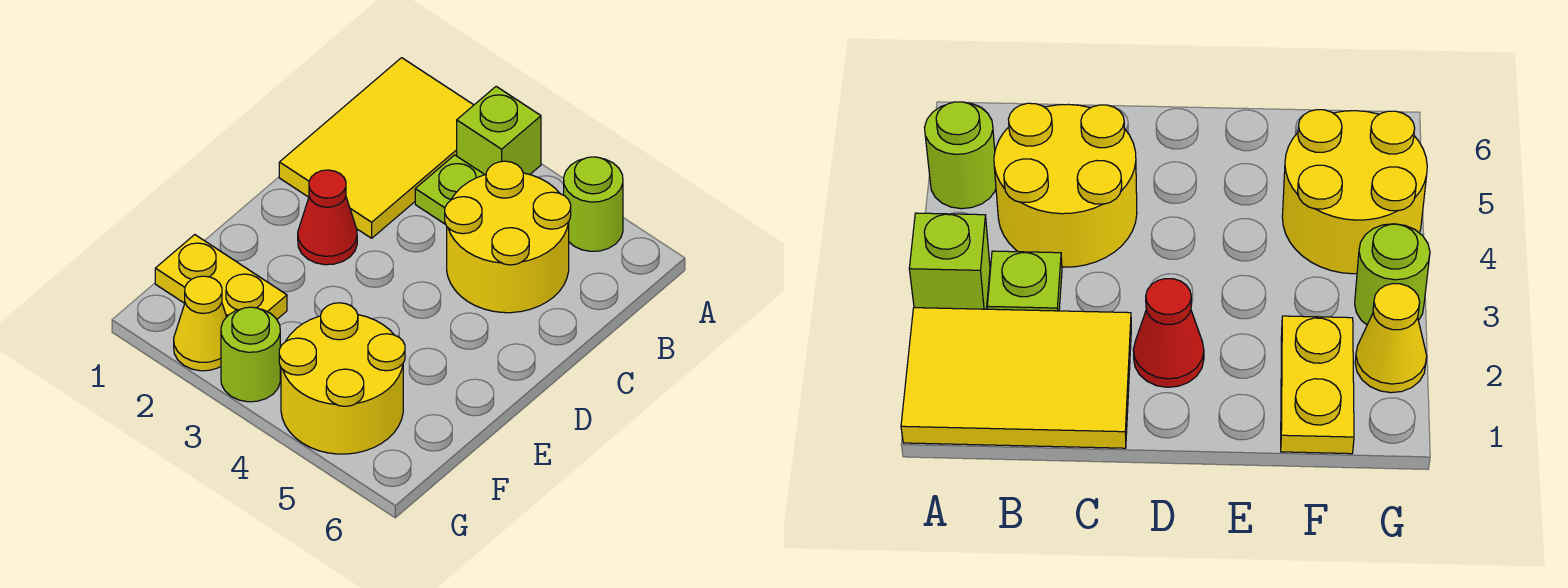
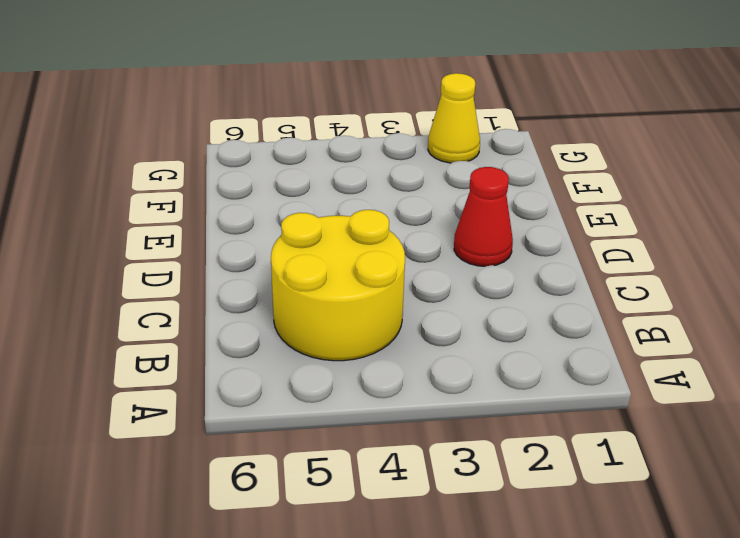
none -> yellow tile A1:C2 level 1
none -> lime brick A3 level 1

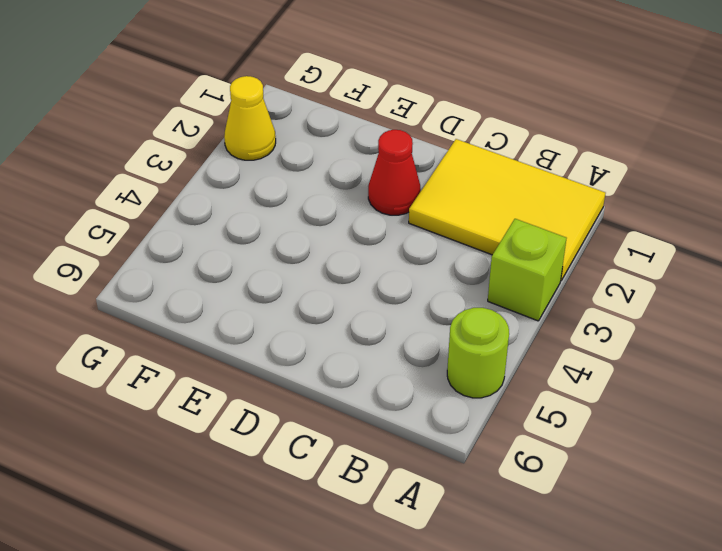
none -> lime plate B3 level 1
none -> yellow round brick B4:C5 level 1

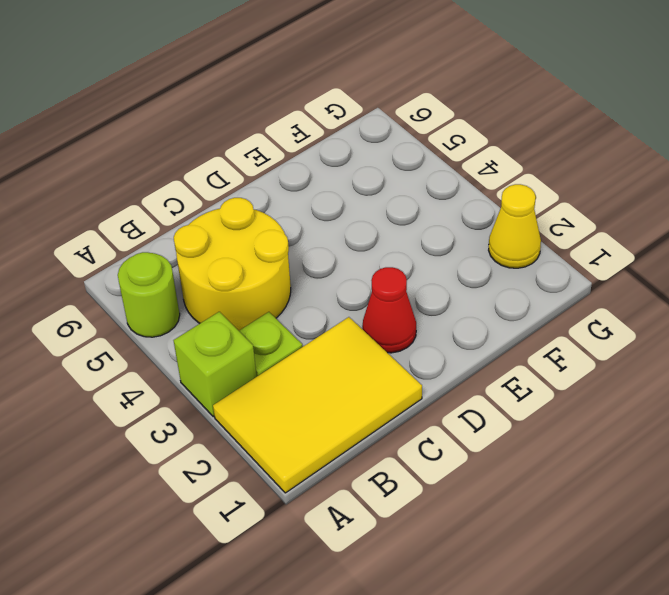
none -> yellow plate F1:F2 level 1
none -> yellow round brick F4:G5 level 1

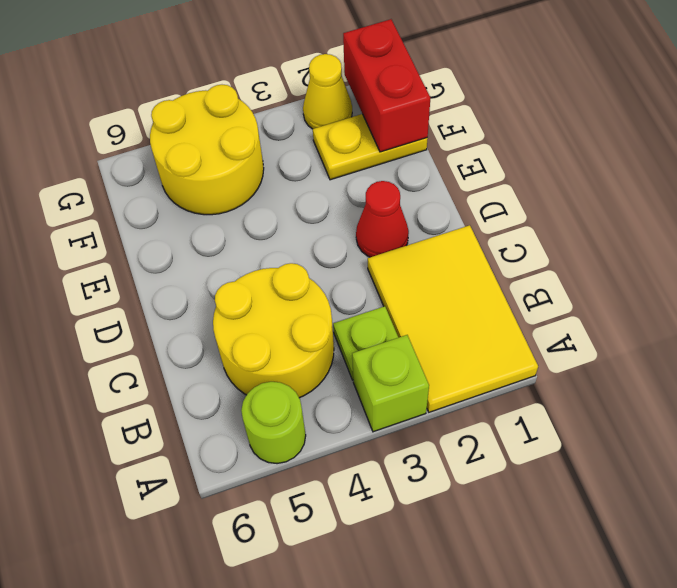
red brick F1:G1 level 2 -> none
none -> lime round brick G3 level 1

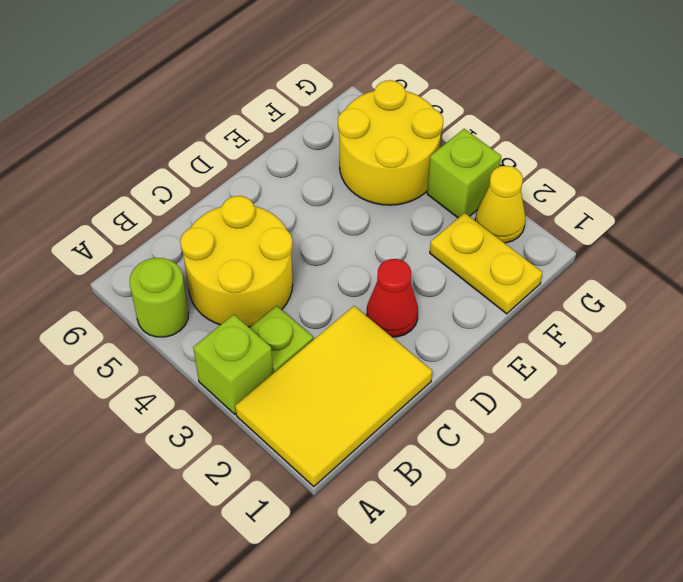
lime brick G3 level 1 -> lime round brick G3 level 1

